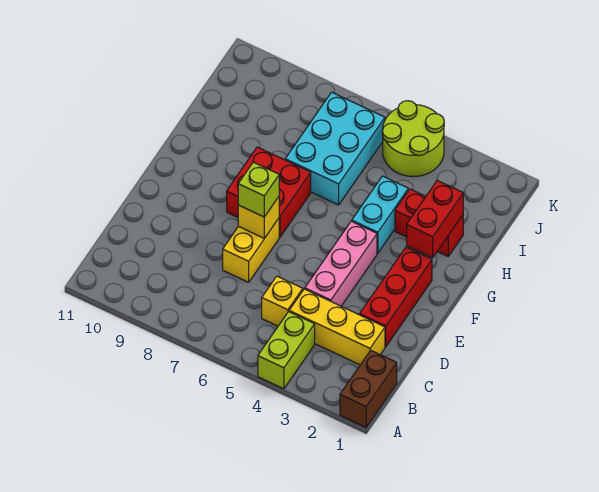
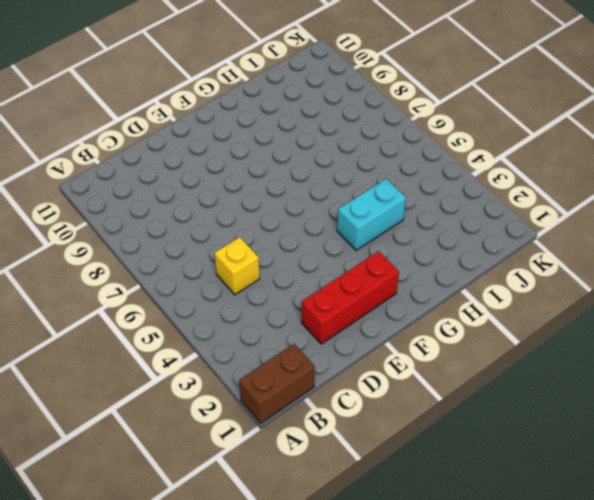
none -> lime brick A4:B4 level 1
none -> yellow brick C2:C4 level 1
none -> pink brick D4:F4 level 1

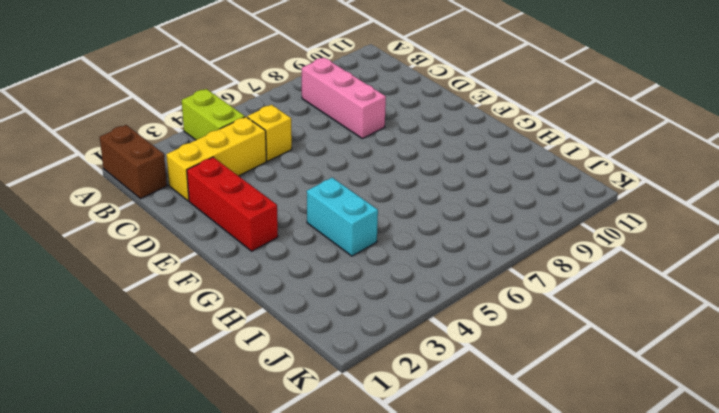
pink brick B8:D8 level 1 -> pink brick D4:F4 level 1
none -> yellow brick D7:E7 level 1
none -> red brick F7:G8 level 1
none -> red brick H2:H3 level 1

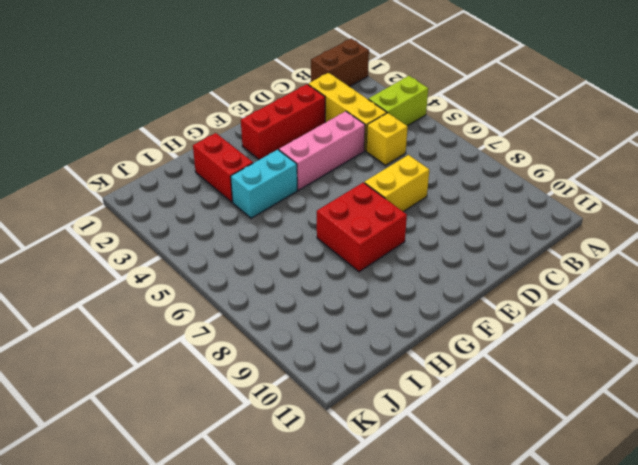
none -> cyan brick H6:J7 level 1
none -> lime round brick J4:K5 level 1
none -> yellow brick E7 level 2

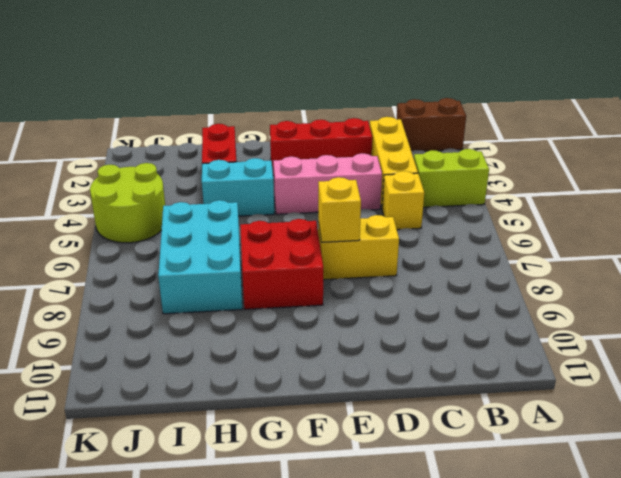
cyan brick H6:I8 level 1 -> cyan brick H6:J7 level 1
none -> red brick G2:H2 level 2
none -> lime brick E7 level 3

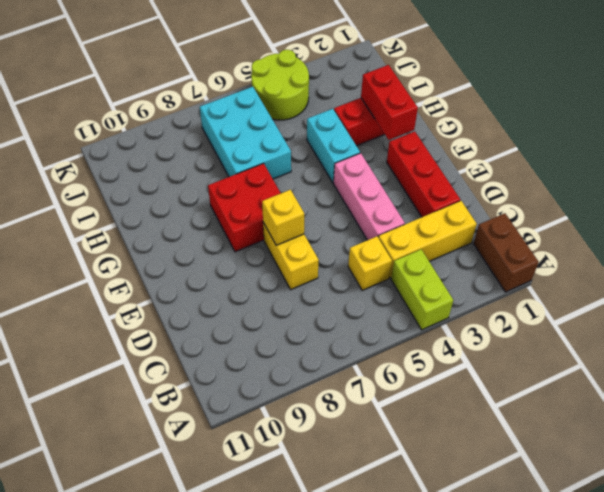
none -> lime brick E7 level 3

